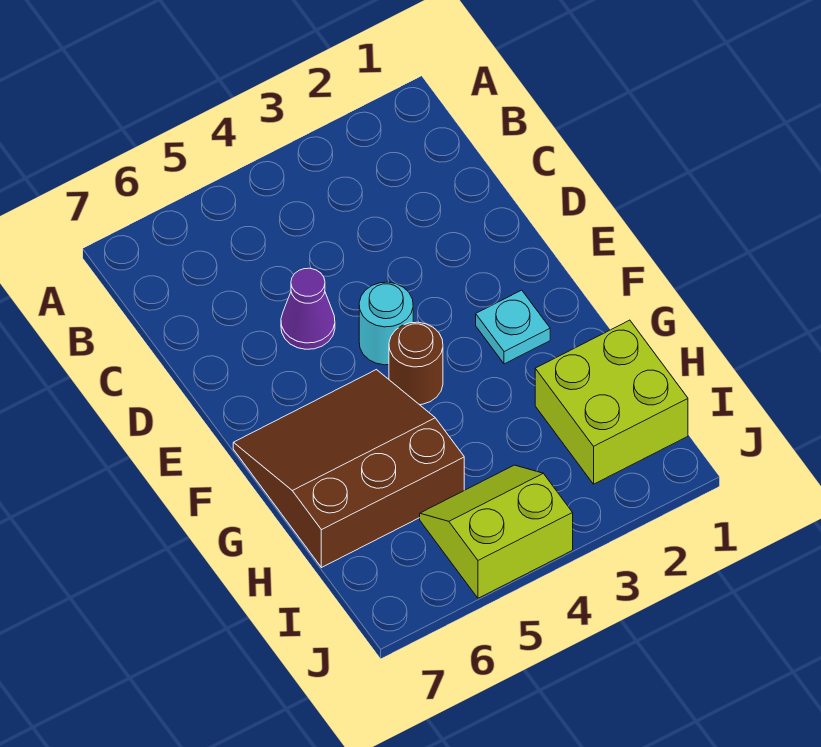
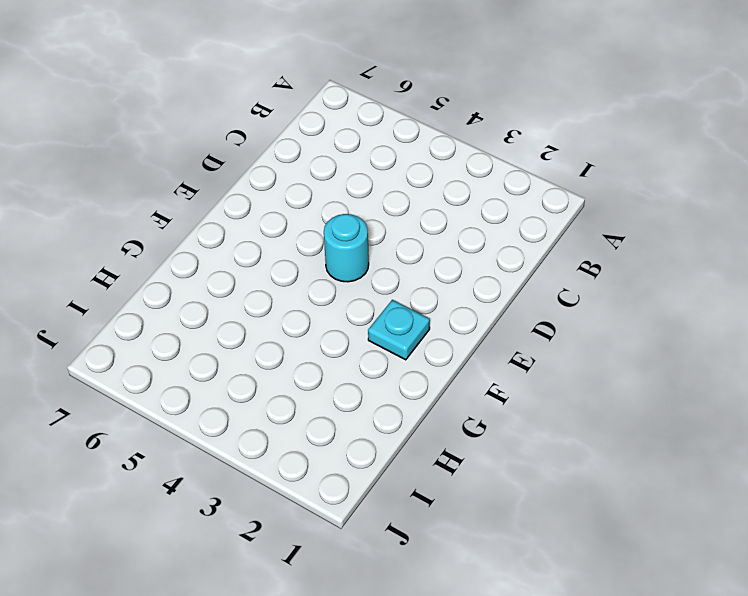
none -> purple cone D5 level 1
none -> brown round brick F4 level 1

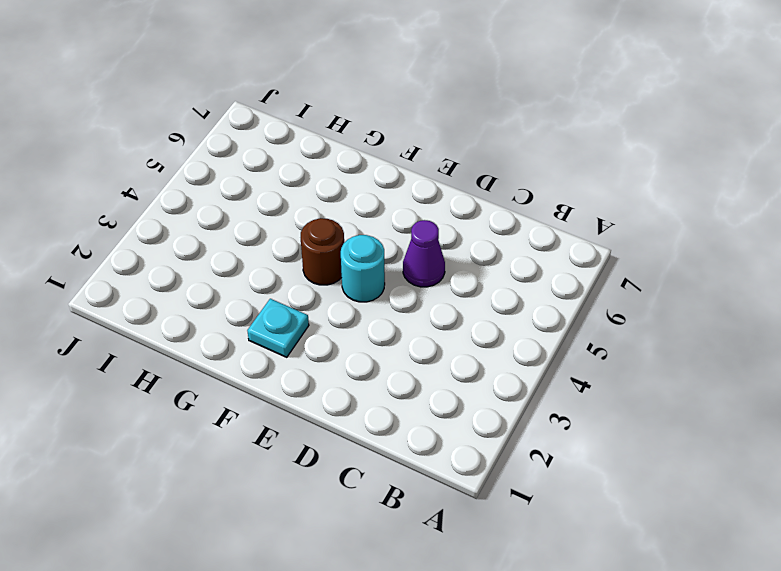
none -> brown slope F5:H7 level 1 top H
none -> lime brick H1:I2 level 1

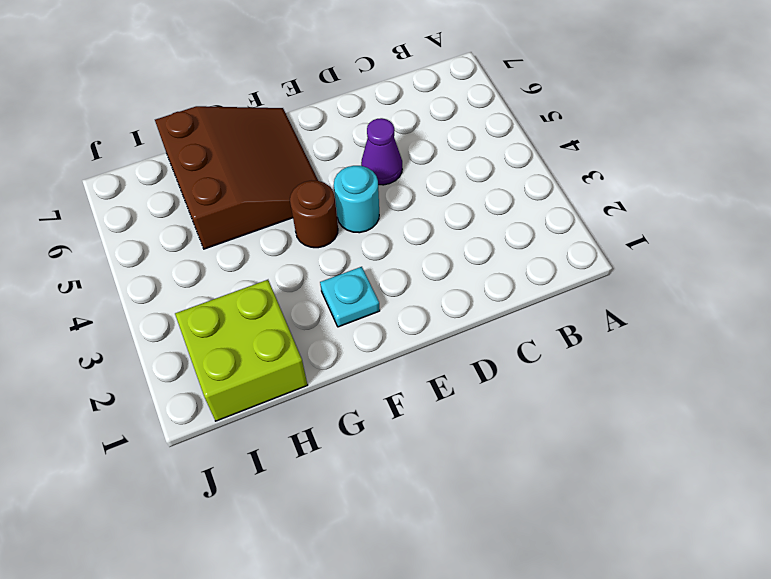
none -> lime slope I4:J5 level 1 top J

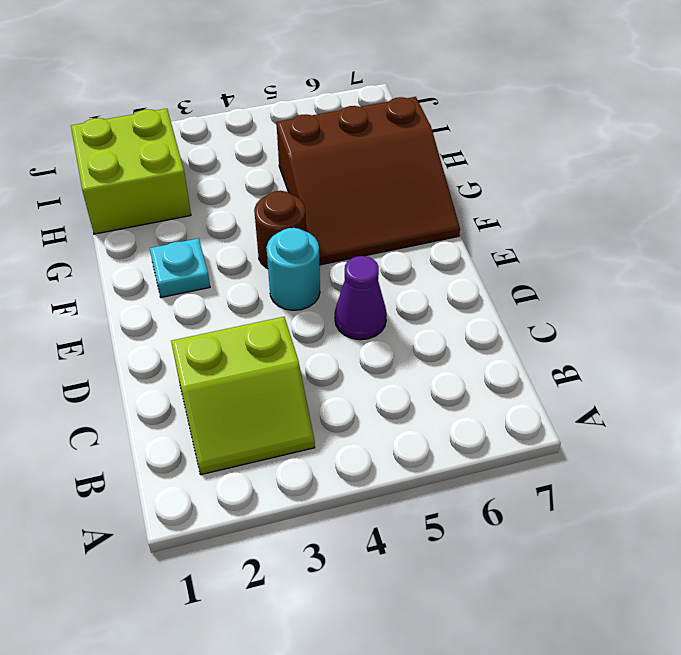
lime slope B2:C3 level 1 top C -> lime slope I4:J5 level 1 top J

